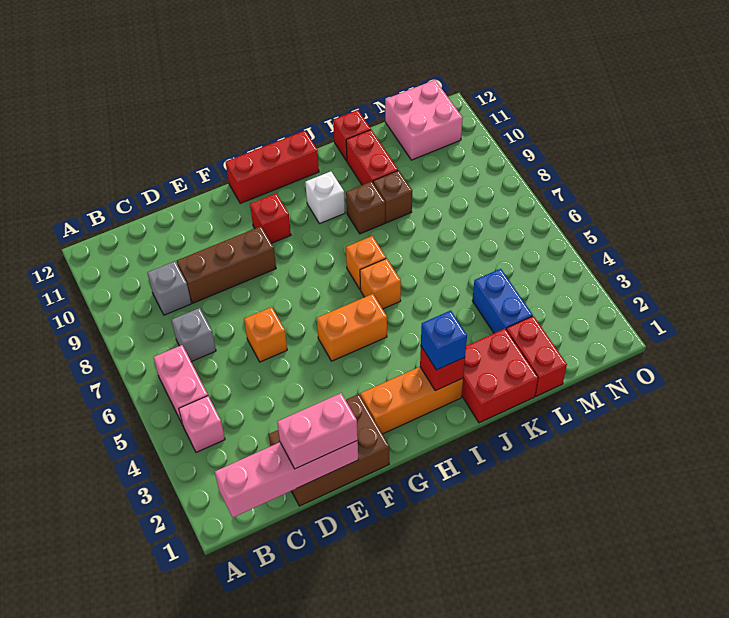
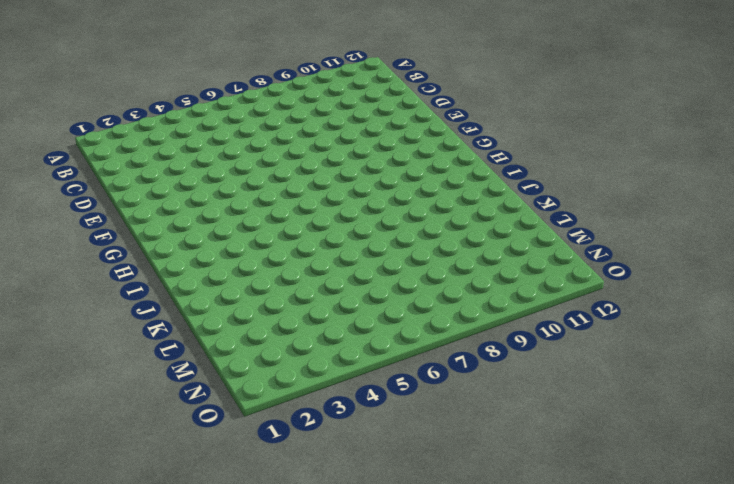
none -> pink brick B4 level 1
none -> pink brick B5:B6 level 1
none -> grey brick C7 level 1

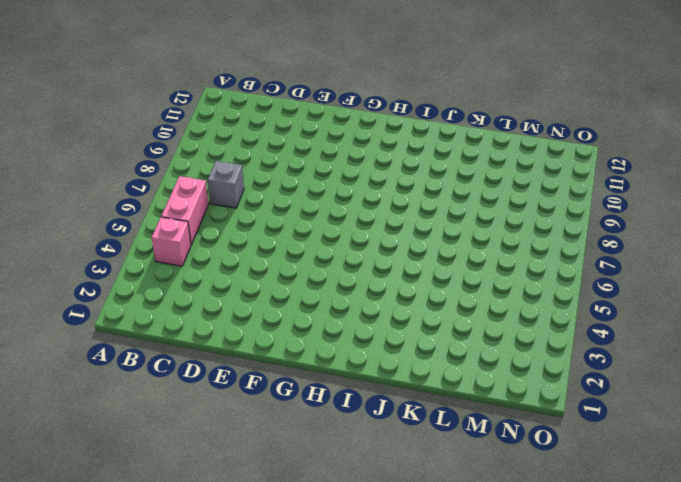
none -> grey brick C9 level 1
none -> brown brick D1:F2 level 1
none -> brown brick D9:F9 level 1

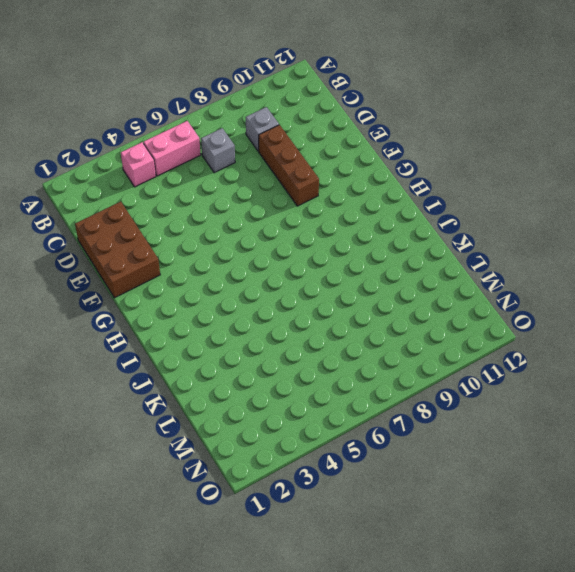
none -> orange brick E6 level 1
none -> orange brick G2:I2 level 1
none -> orange brick G5:H5 level 1

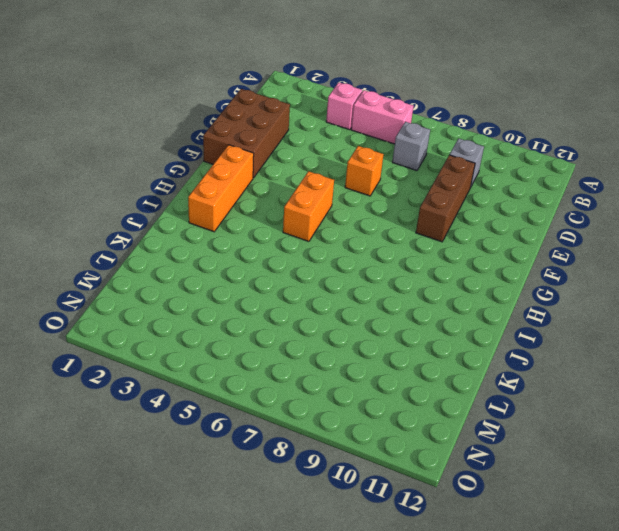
none -> red brick G10 level 1
none -> red brick G12:I12 level 1
none -> orange brick I6 level 1

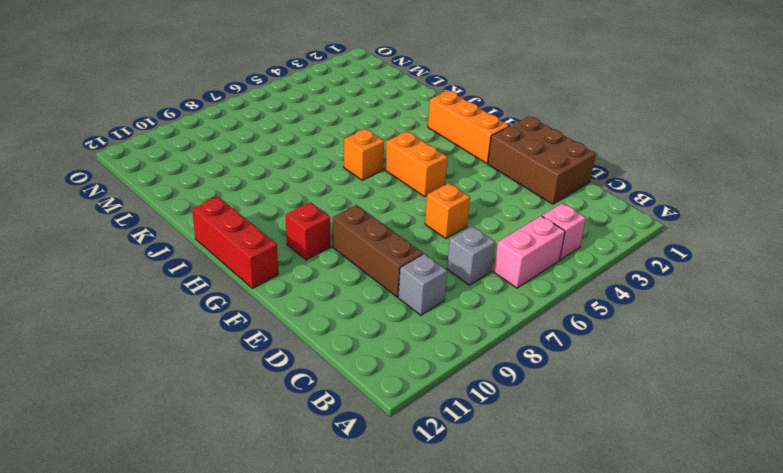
none -> orange brick I7 level 1
none -> white brick I10 level 1
none -> red brick J1:K2 level 1

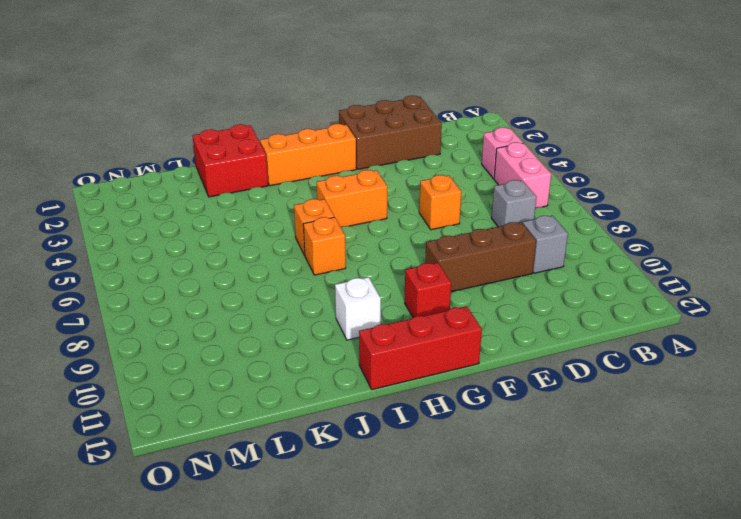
none -> brown brick J9 level 1
none -> brown brick K9 level 1
none -> red brick K10:K11 level 1

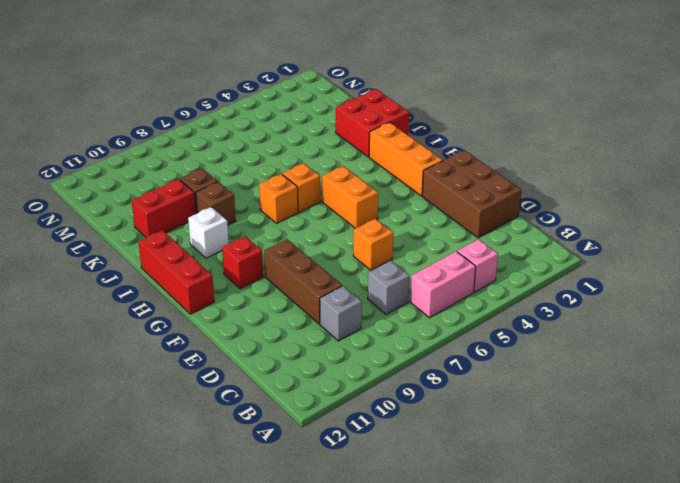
none -> red brick K12 level 1
none -> red brick L1:L2 level 1
none -> blue brick L3:L4 level 1

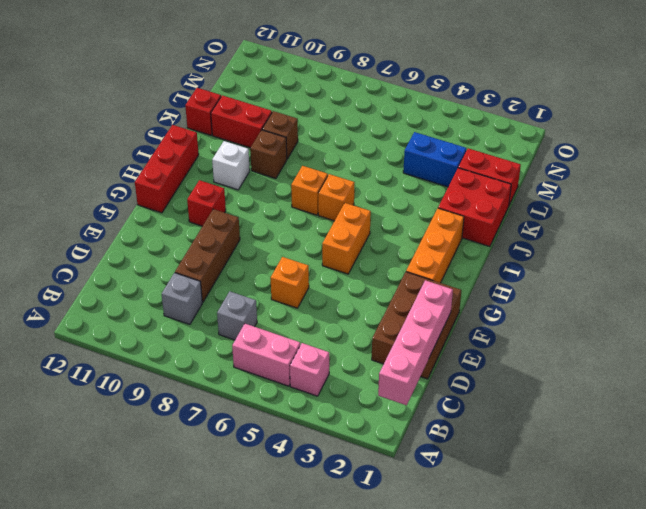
none -> pink brick M11:N12 level 1
none -> red brick I2 level 2
none -> pink brick D1:E1 level 3

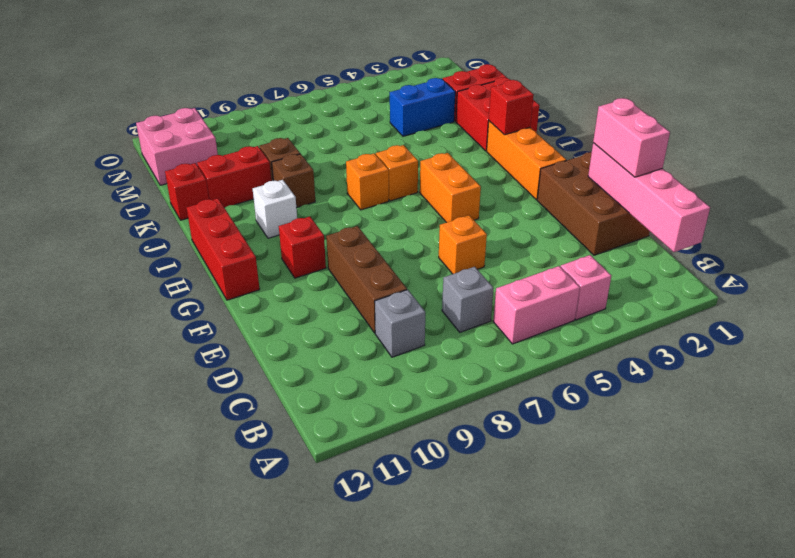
none -> blue brick I2 level 3

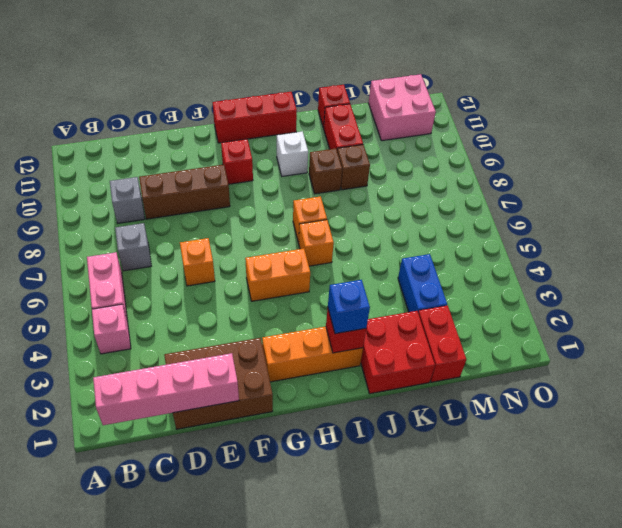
none -> pink brick D1:E1 level 3

